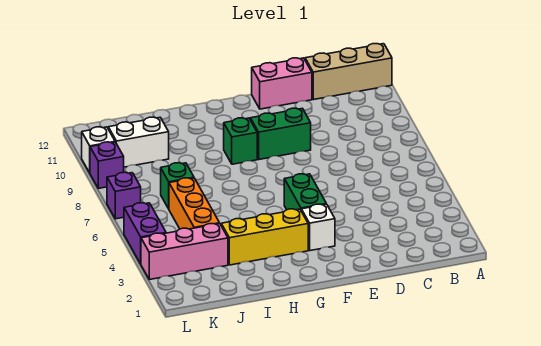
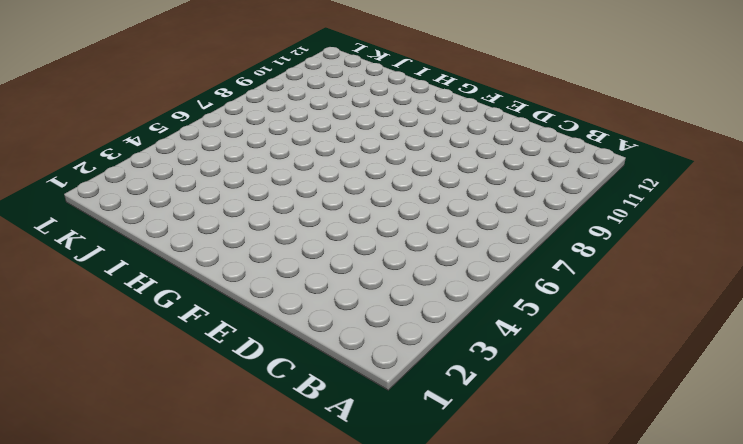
none -> tan brick A12:C12 level 1
none -> pink brick D12:E12 level 1
none -> green brick E9:F9 level 1

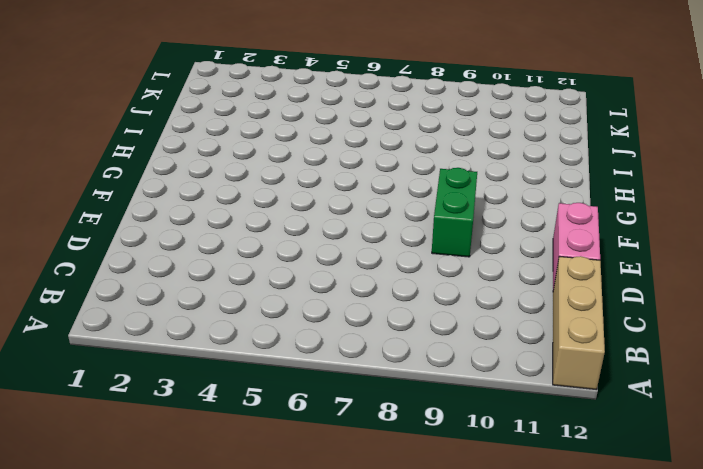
none -> white brick F3 level 1
none -> green brick F4:F5 level 1
none -> yellow brick G3:I3 level 1

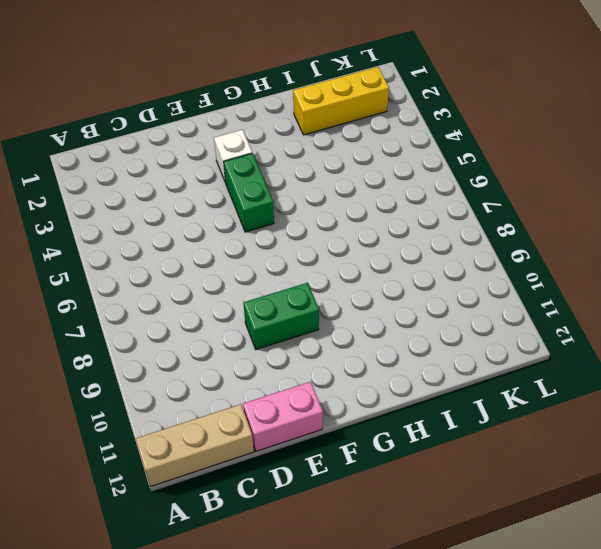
yellow brick I2:K2 level 1 -> yellow brick G3:I3 level 1
none -> green brick G9 level 1
none -> pink brick J3:L3 level 1
none -> orange brick J4:J6 level 1

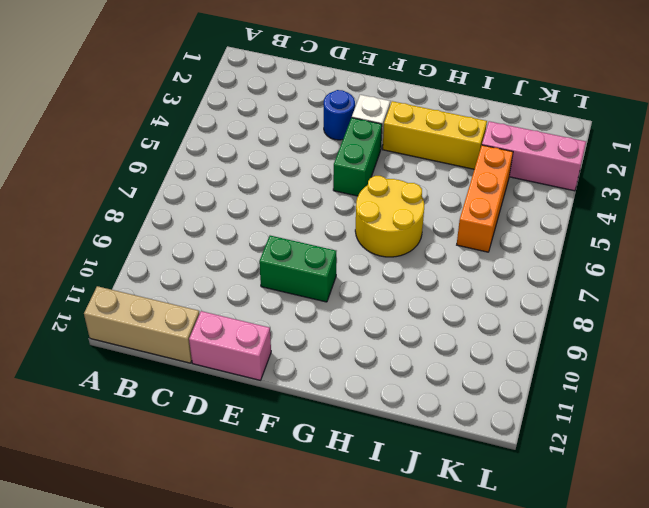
blue round brick E3 level 1 -> none
yellow round brick G6:H7 level 1 -> none
none -> green brick G9 level 1
none -> green brick J7 level 1
none -> white brick J10:K10 level 1

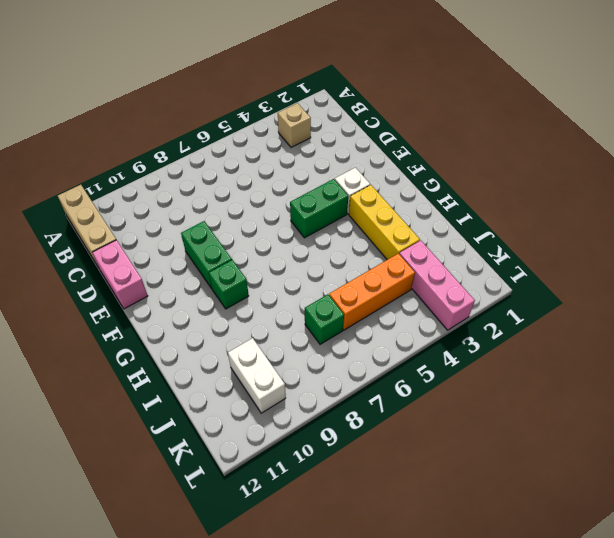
tan brick B3 level 1 -> none
none -> purple brick L4:L5 level 1
none -> purple brick L7 level 1
none -> purple brick L9 level 1

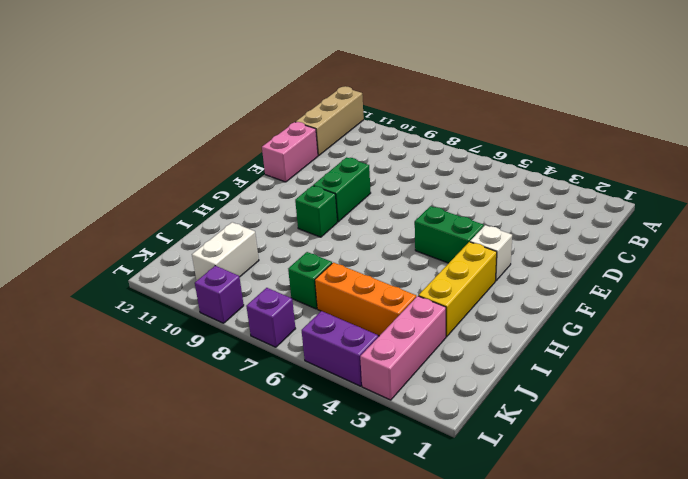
none -> white brick L10 level 1

